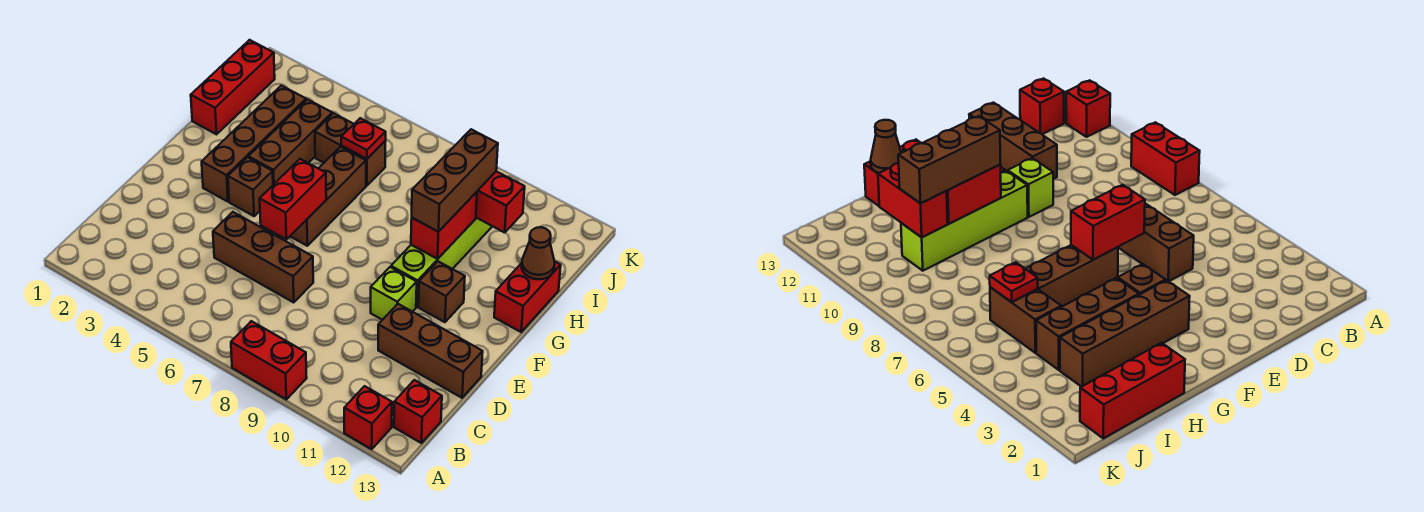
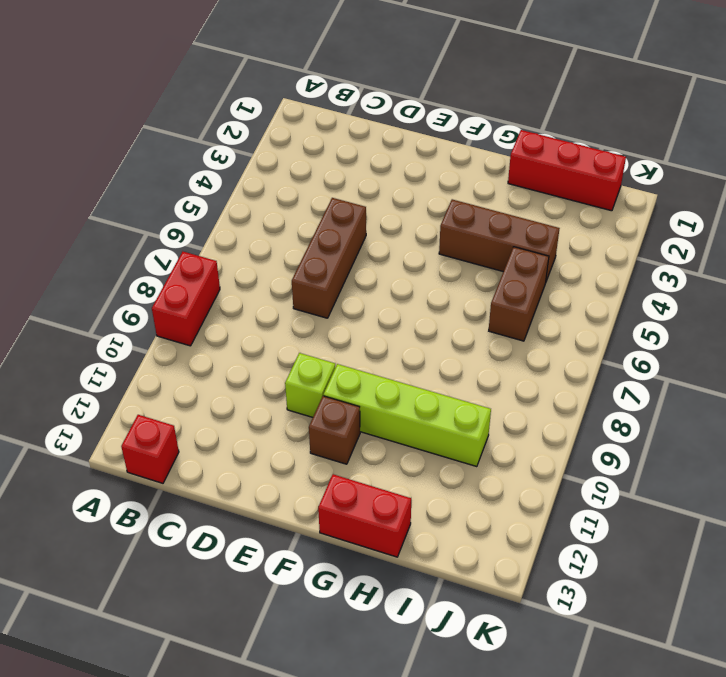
none -> red brick A12 level 1
none -> brown brick D11:D13 level 1
none -> brown brick F3:I3 level 1

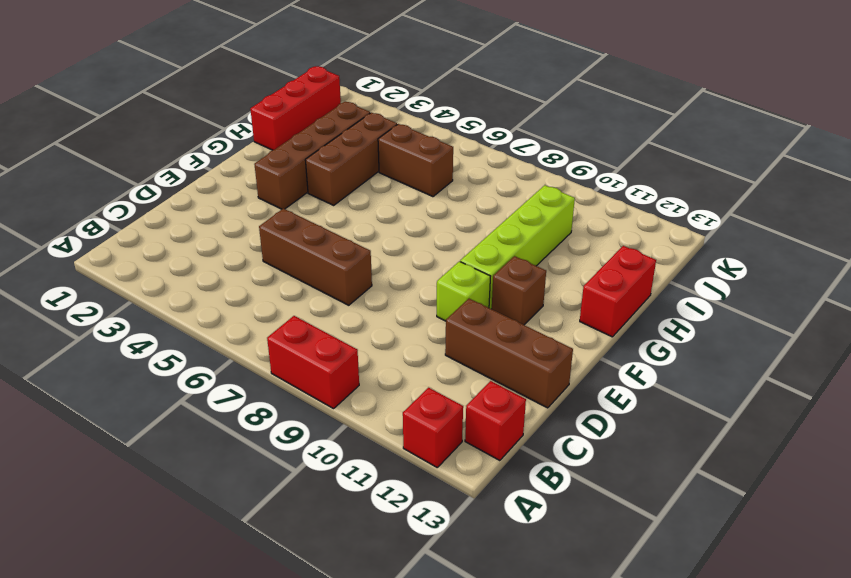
none -> brown brick F4 level 1
none -> brown brick F6:H6 level 1
none -> red brick E6:F6 level 2

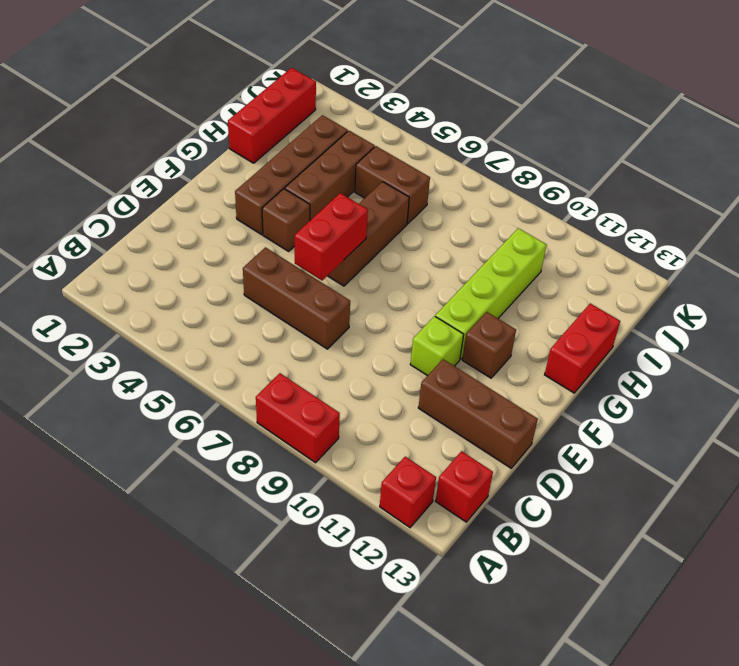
none -> red brick G10:H10 level 2
none -> brown cone H13 level 2
none -> red plate I6 level 2

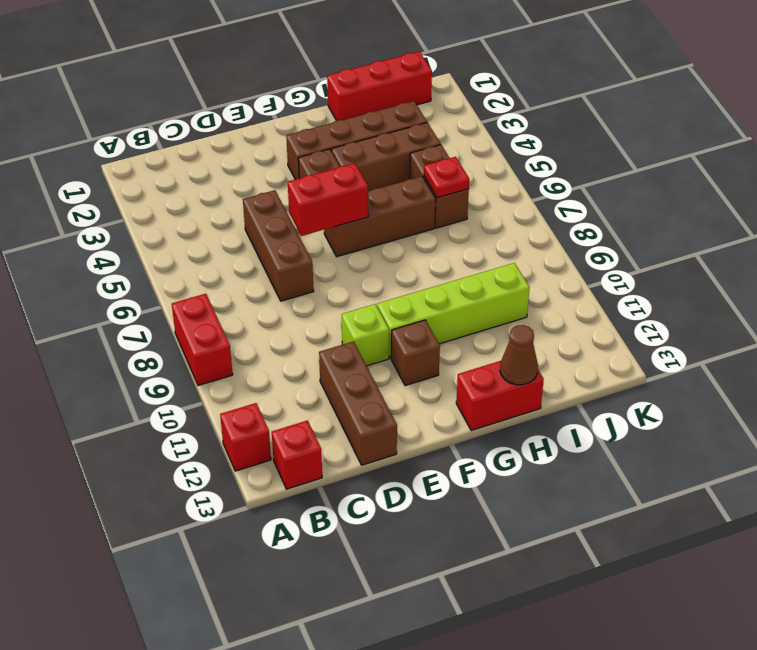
none -> red brick G10:H10 level 2
none -> red brick I10:I11 level 2
none -> brown brick G10:I10 level 3

